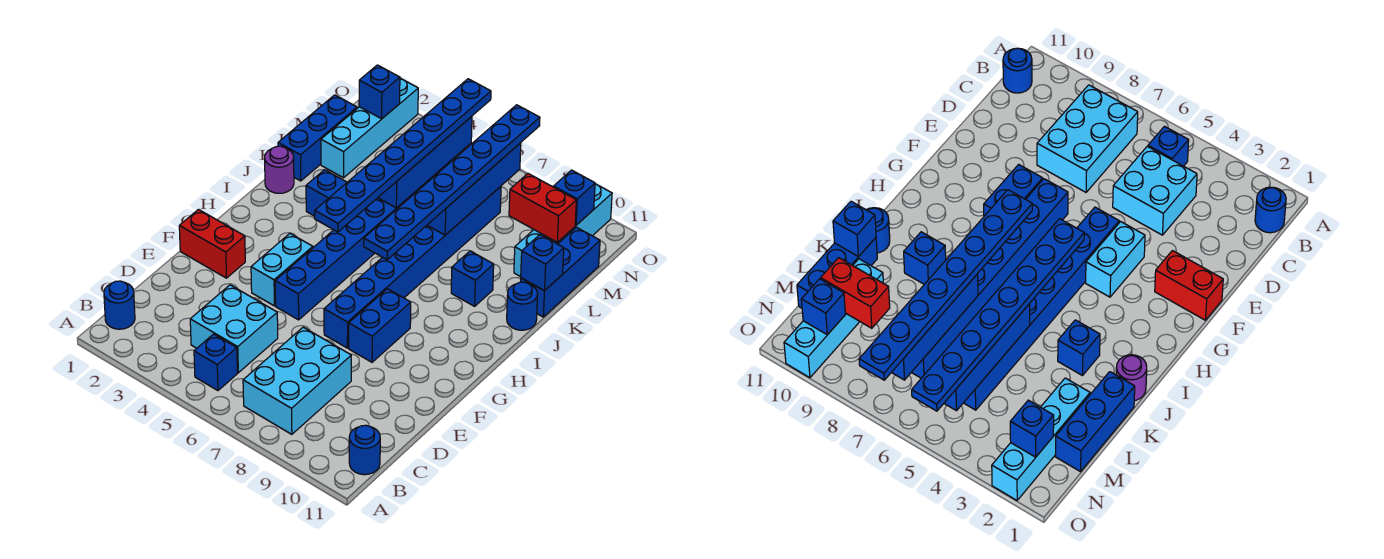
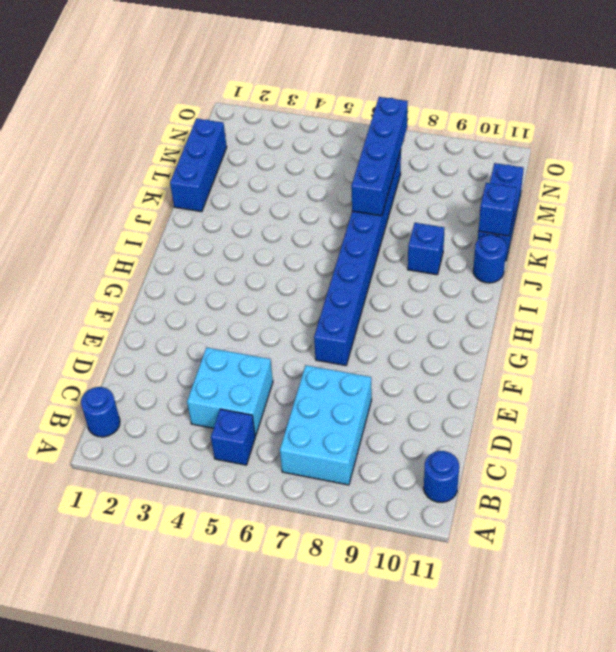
none -> red brick F1:F2 level 1
none -> cyan brick F4:G4 level 1
none -> blue brick F5:M5 level 1

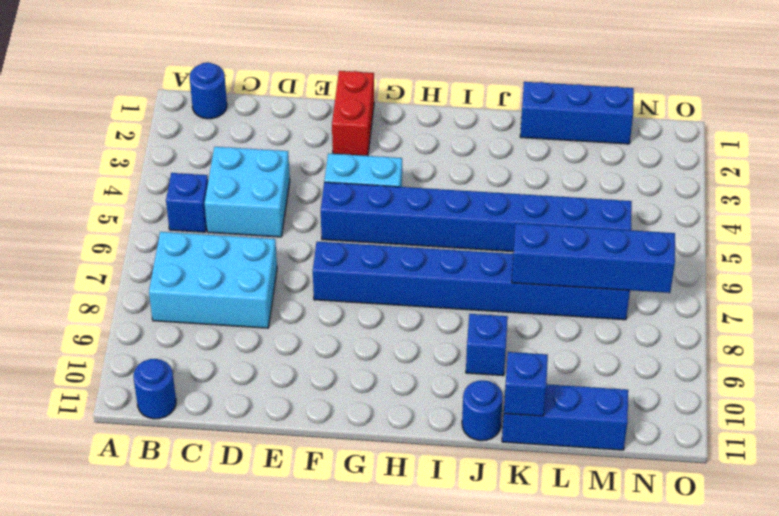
none -> blue brick F8:G8 level 1
none -> purple round brick J1 level 1
none -> blue brick J3 level 1

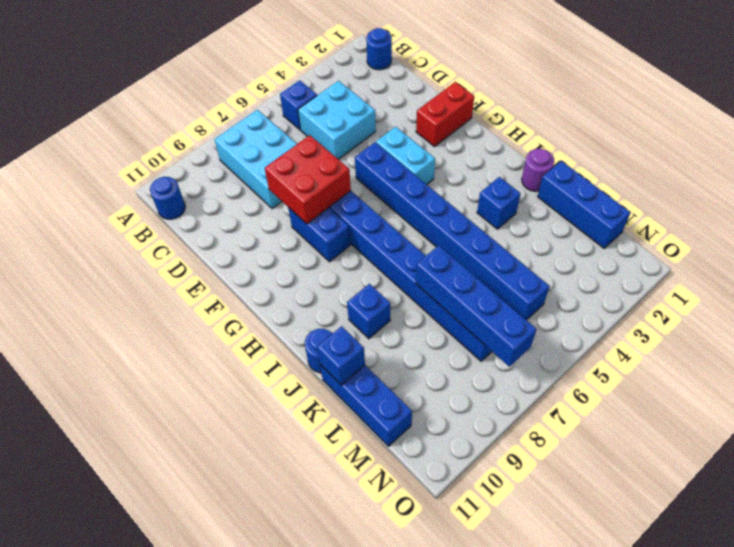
red brick E7:F8 level 2 -> none
none -> cyan brick L2:O2 level 1
none -> cyan brick L10:O10 level 1
none -> blue brick K5:N5 level 2

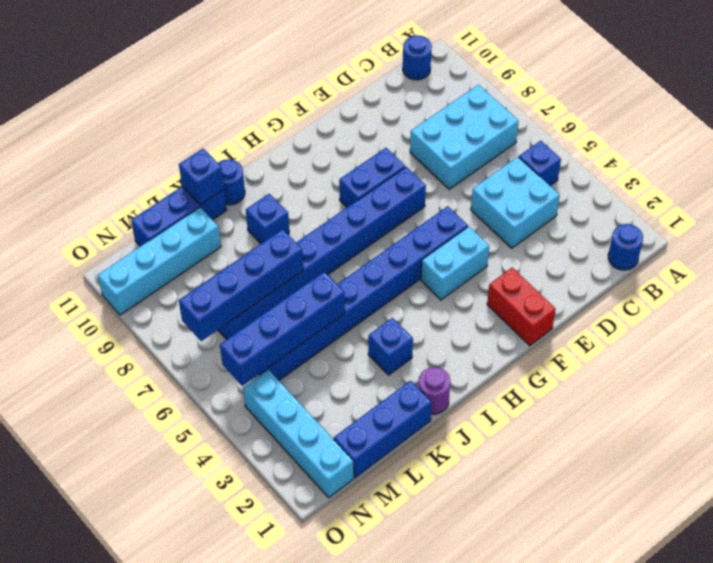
cyan brick N1:N4 level 1 -> cyan brick L2:O2 level 1
none -> red brick M9:M10 level 2
none -> blue brick N2 level 2
none -> blue brick N10 level 2

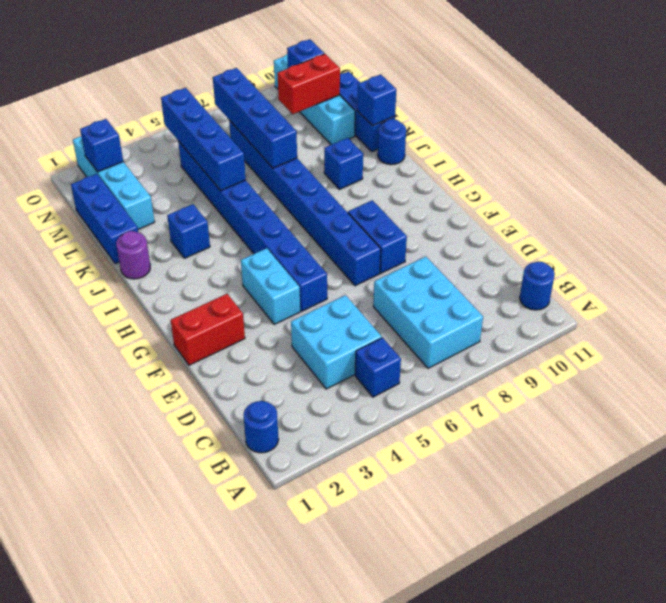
none -> blue plate H5:O5 level 3
none -> blue plate H7:O7 level 3

